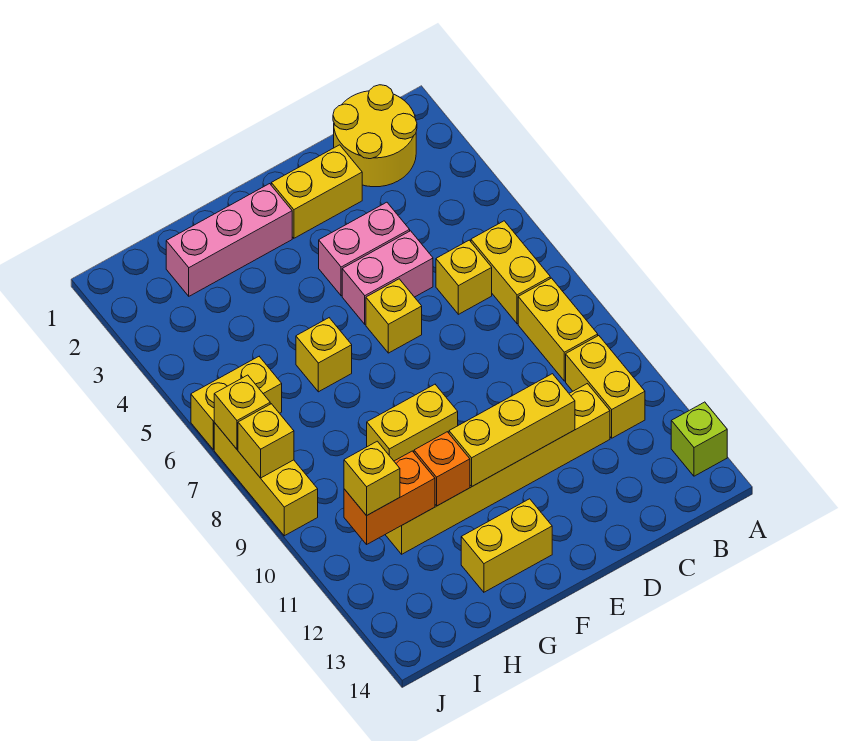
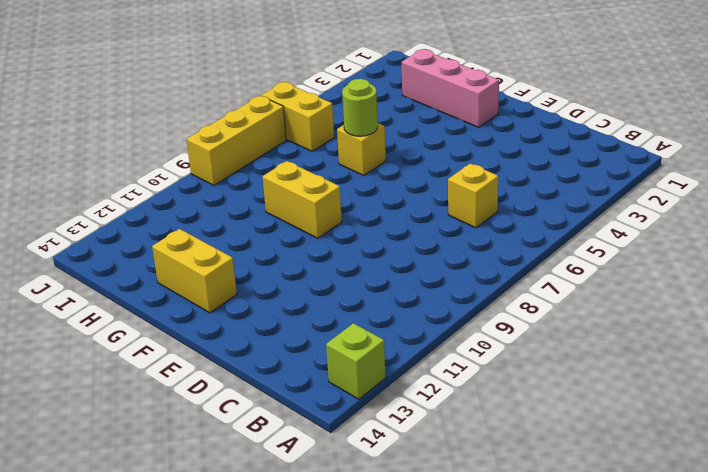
lime round brick G6 level 2 -> none
none -> yellow round brick B1:C2 level 1
none -> yellow brick B6:B7 level 1
none -> yellow brick B8:B9 level 1

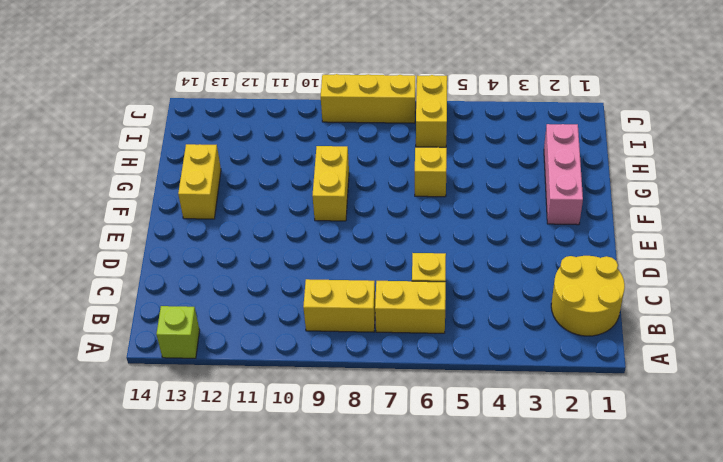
none -> yellow brick B10:B11 level 1
none -> yellow brick C11:H11 level 1
none -> yellow brick D2:E2 level 1

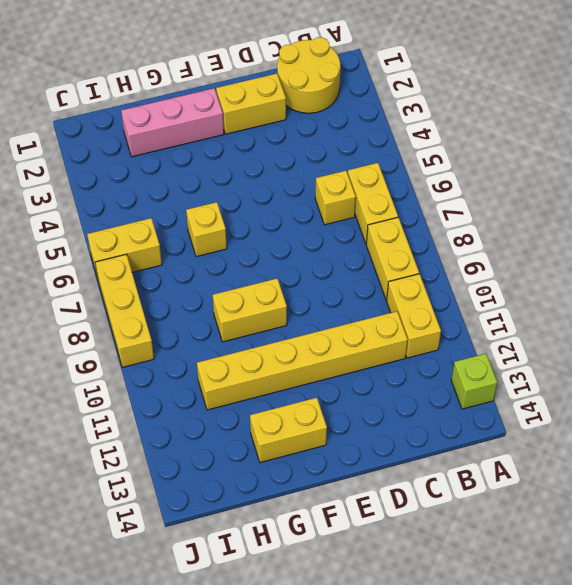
none -> pink brick D4:E4 level 1
none -> pink brick D5:E5 level 1
none -> yellow brick E6 level 1

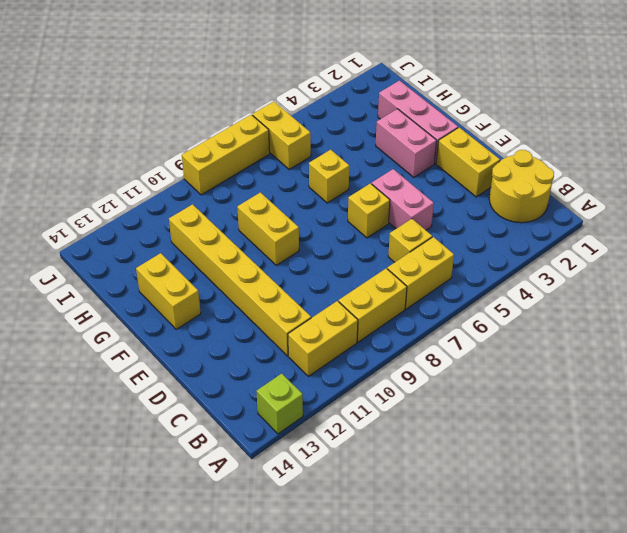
pink brick F3:G3 level 1 -> pink brick D4:E4 level 1
none -> yellow brick D11:F11 level 2
none -> orange brick G11 level 2
none -> orange brick H11:I11 level 2

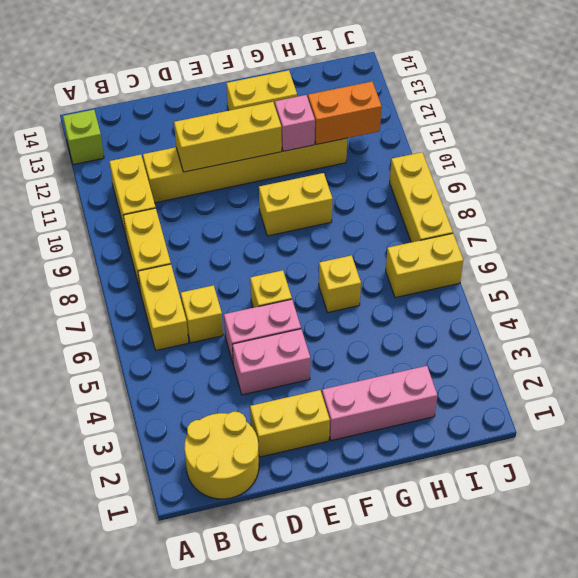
pink brick G11 level 2 -> orange brick G11 level 2
none -> yellow brick J7 level 2
none -> yellow brick J8 level 2
none -> yellow brick I11 level 3

